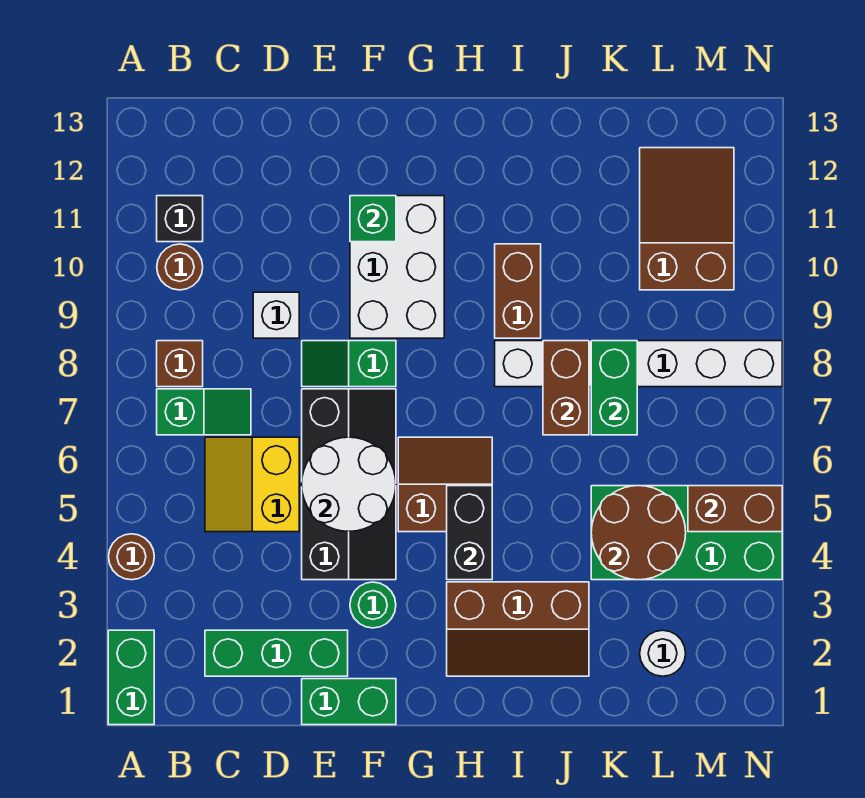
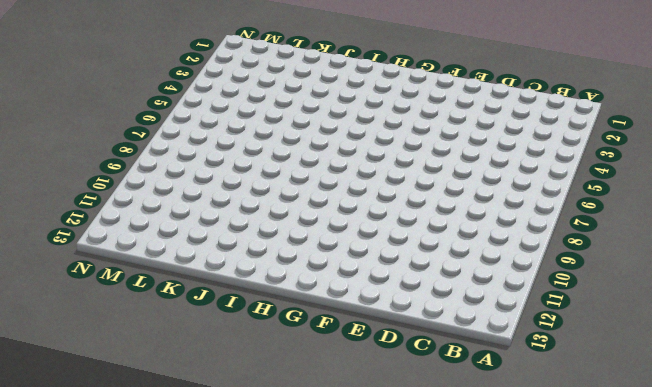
none -> green brick A1:A2 level 1
none -> brown round brick A4 level 1
none -> green slope B7:C7 level 1 top B

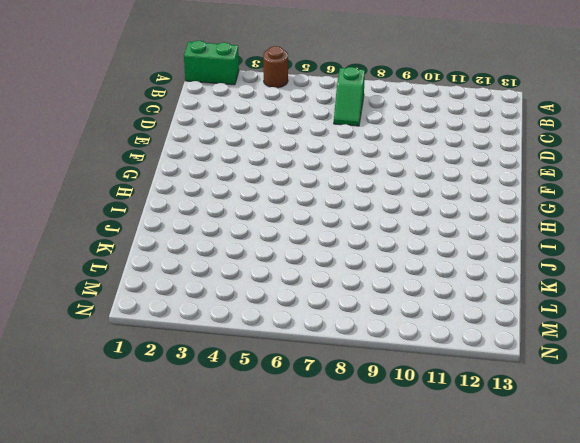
none -> brown brick B8 level 1
none -> brown round brick B10 level 1
none -> black brick B11 level 1

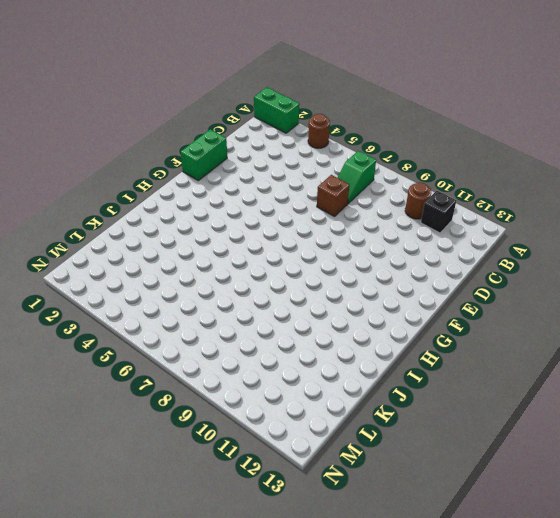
brown brick D7 level 1 -> brown brick B8 level 1
none -> green brick C2:E2 level 1
none -> yellow slope C5:D6 level 1 top D
none -> white brick D9 level 1

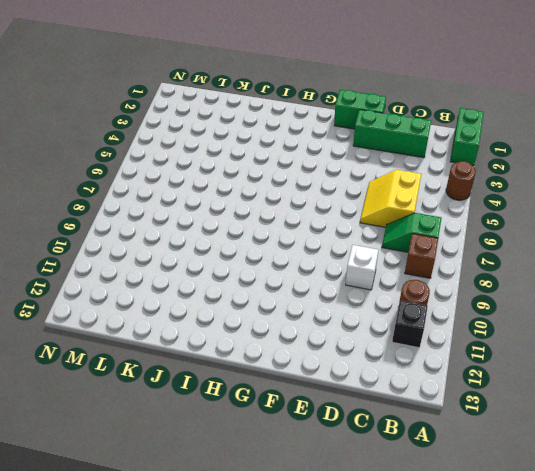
yellow slope C5:D6 level 1 top C -> yellow slope C5:D6 level 1 top D
none -> black slope E4:F7 level 1 top E
none -> green slope E8:F8 level 1 top F
none -> green round brick F3 level 1

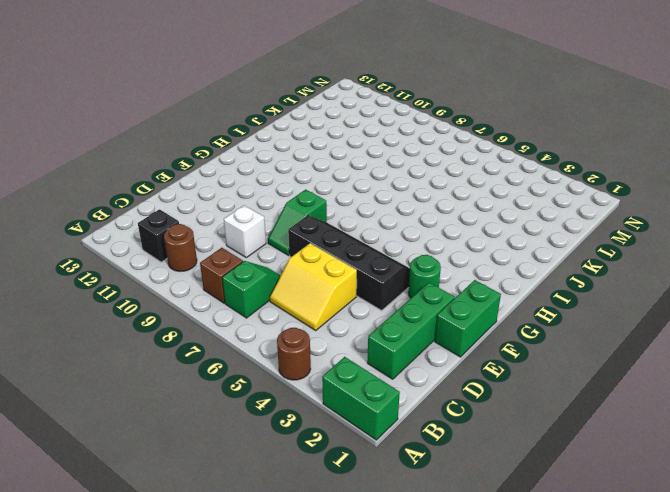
none -> white brick F9:G11 level 1
none -> brown slope G5:H6 level 1 top 5
none -> brown slope H2:J3 level 1 top 3

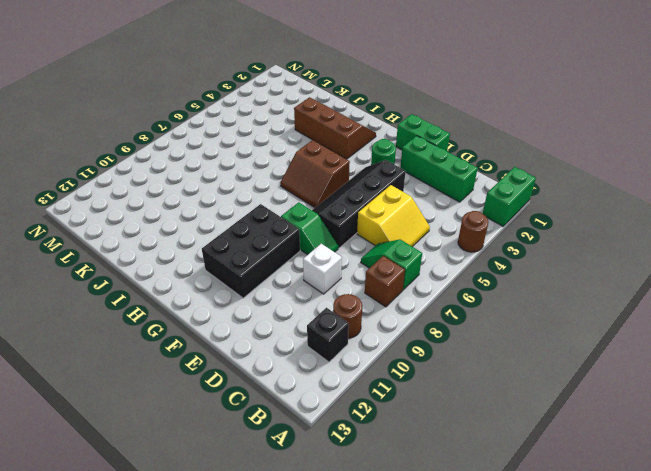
black brick F9:G11 level 1 -> white brick F9:G11 level 1
none -> white brick I8:N8 level 1
none -> brown brick I9:I10 level 1
none -> green brick K4:N5 level 1

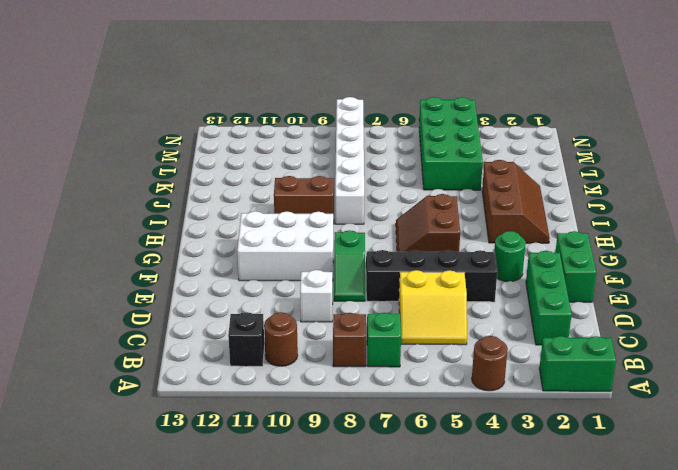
none -> white round brick L2 level 1
none -> brown slope L10:M12 level 1 top 10
none -> white round brick E5:F6 level 2

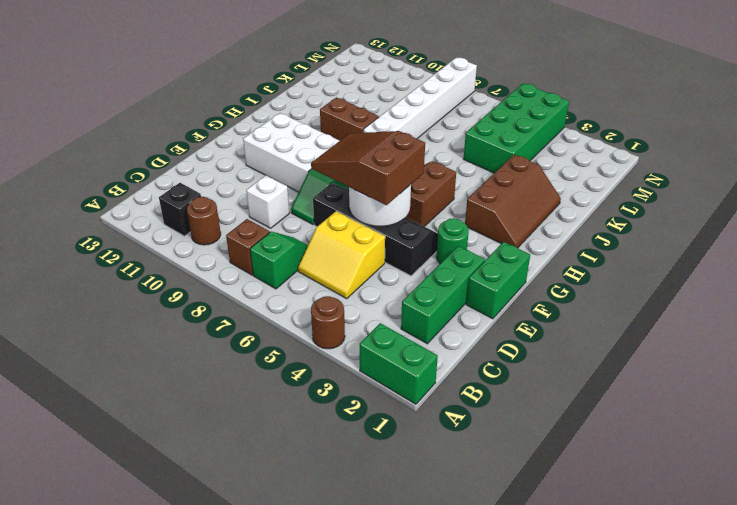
brown slope E5:F7 level 3 top 5 -> brown slope L10:M12 level 1 top 10
none -> white round brick L2 level 1
none -> green brick F11 level 2
none -> black brick H4:H5 level 2

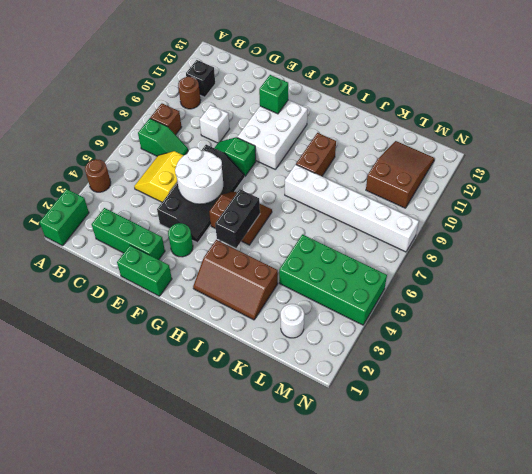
none -> brown brick J7:J8 level 2
none -> brown round brick K4:L5 level 2
none -> green brick K7:K8 level 2

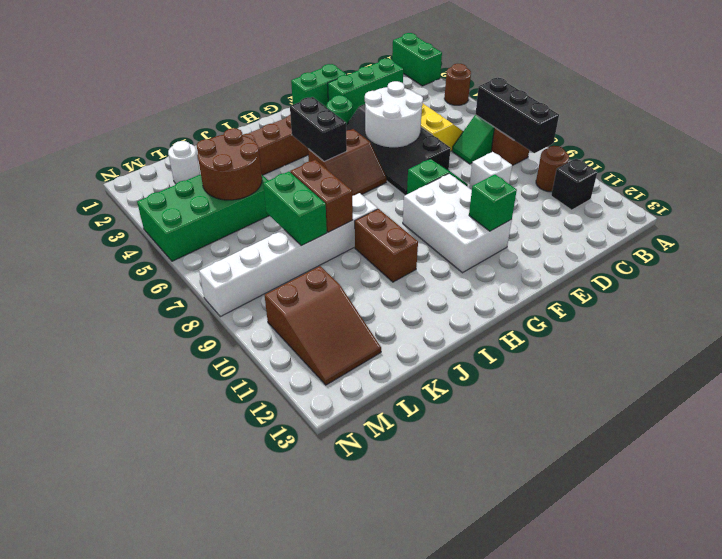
black brick B7:B9 level 2 -> none
none -> brown brick M5:N5 level 2

